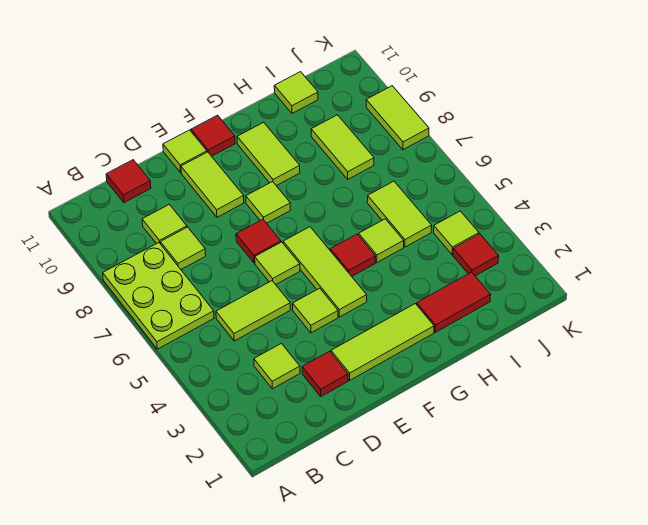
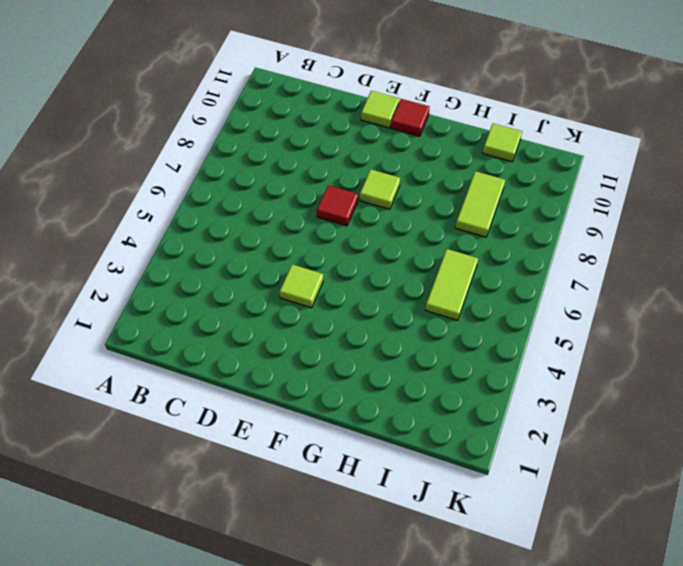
none -> lime plate A6:B8 level 1
none -> lime tile C3 level 1
none -> lime tile C5:D5 level 1

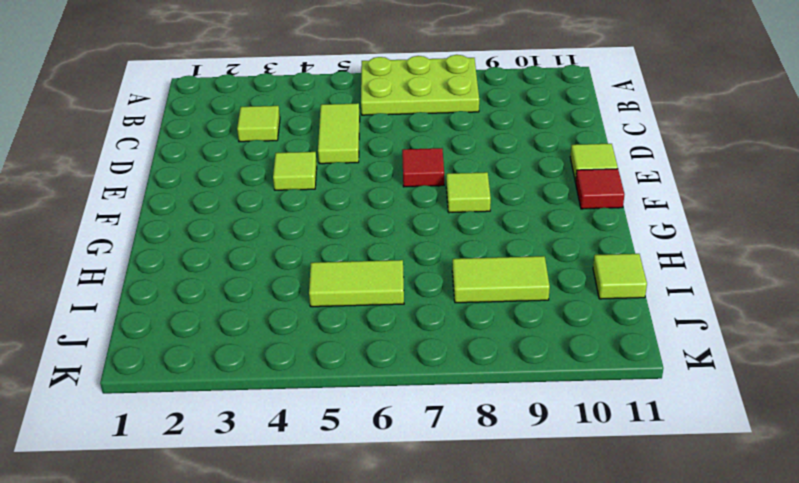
none -> lime tile C8 level 1
none -> lime tile C9 level 1
none -> red tile C11 level 1

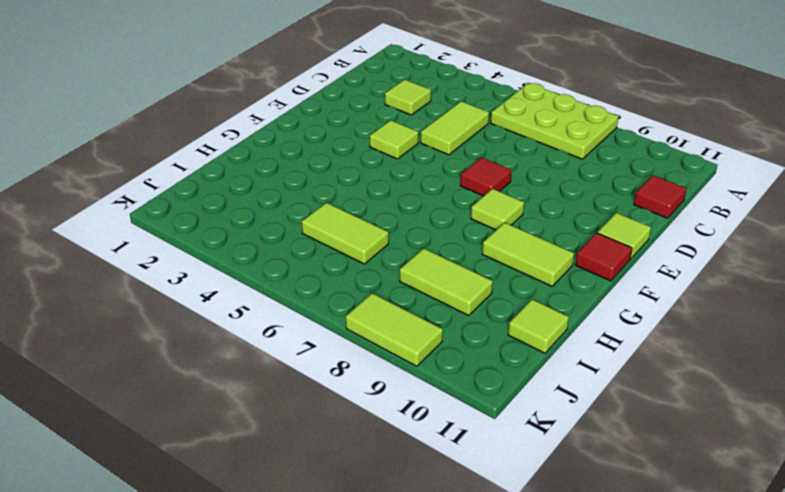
none -> lime tile C8 level 1
none -> lime tile C9 level 1
none -> red tile D2 level 1

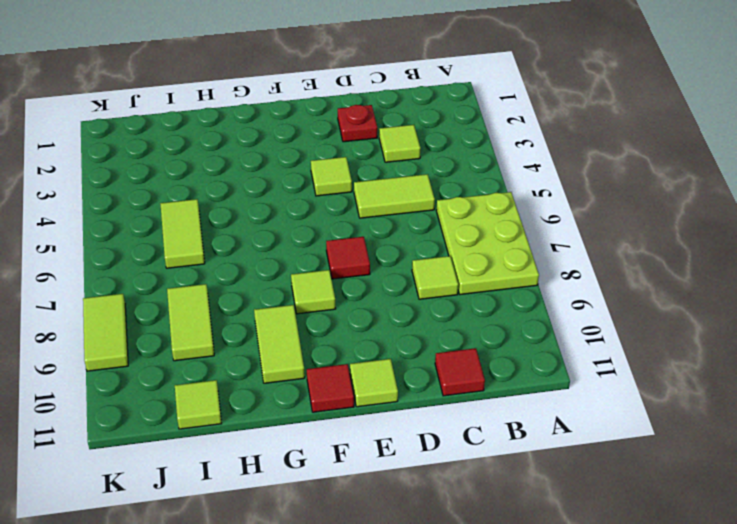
red plate D2 level 1 -> red tile D2 level 1
none -> lime tile C9 level 1
none -> lime tile E2:G2 level 1
none -> lime tile E6 level 1

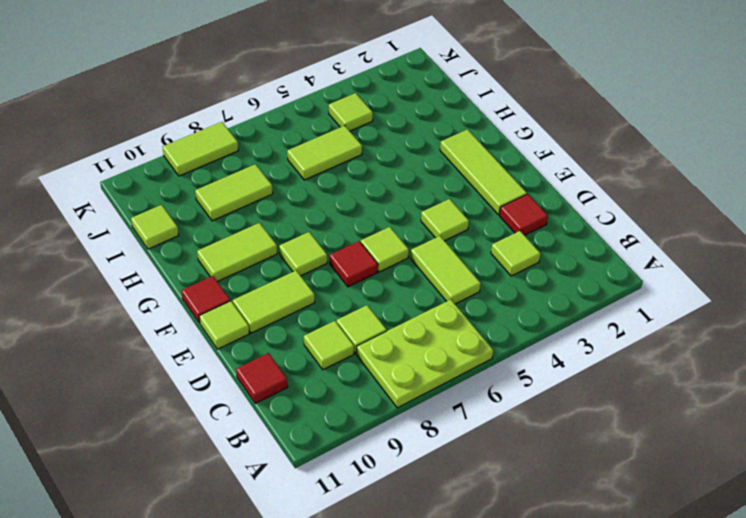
none -> lime tile F4:F6 level 1
none -> red tile G5 level 1
none -> red tile H2:I2 level 1

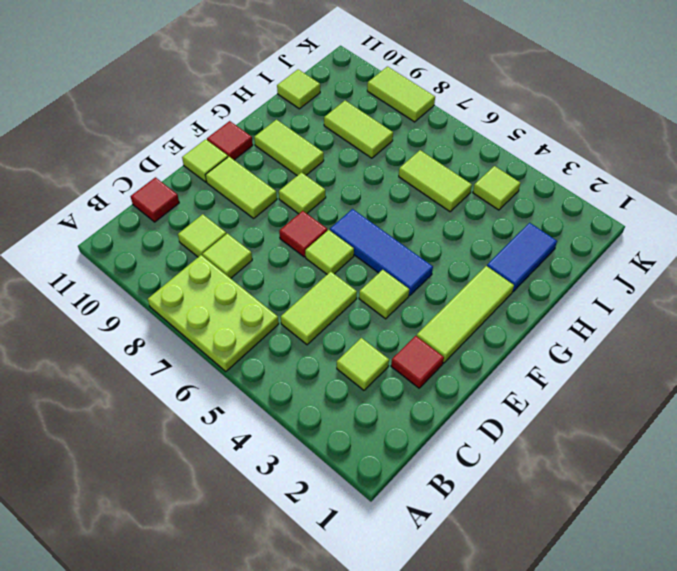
blue tile F4:F6 level 1 -> lime tile F4:F6 level 1
blue tile H2:I2 level 1 -> red tile H2:I2 level 1
none -> red tile G5 level 1
none -> lime tile H5 level 1
none -> red tile J3 level 1

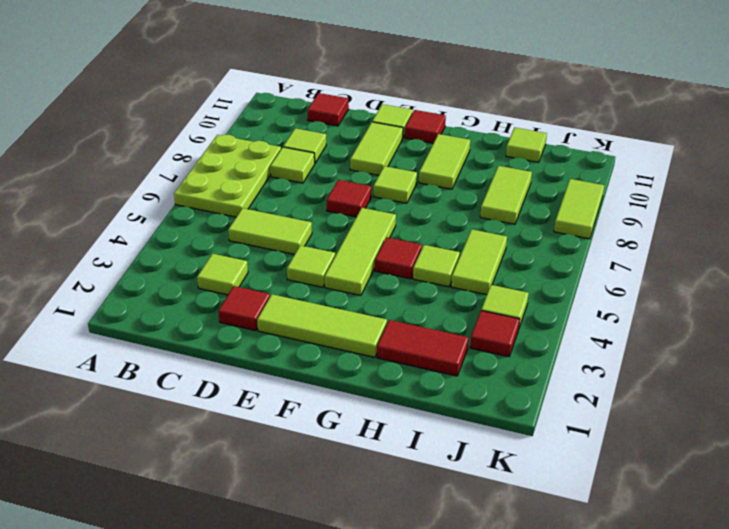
none -> lime tile E6 level 1

